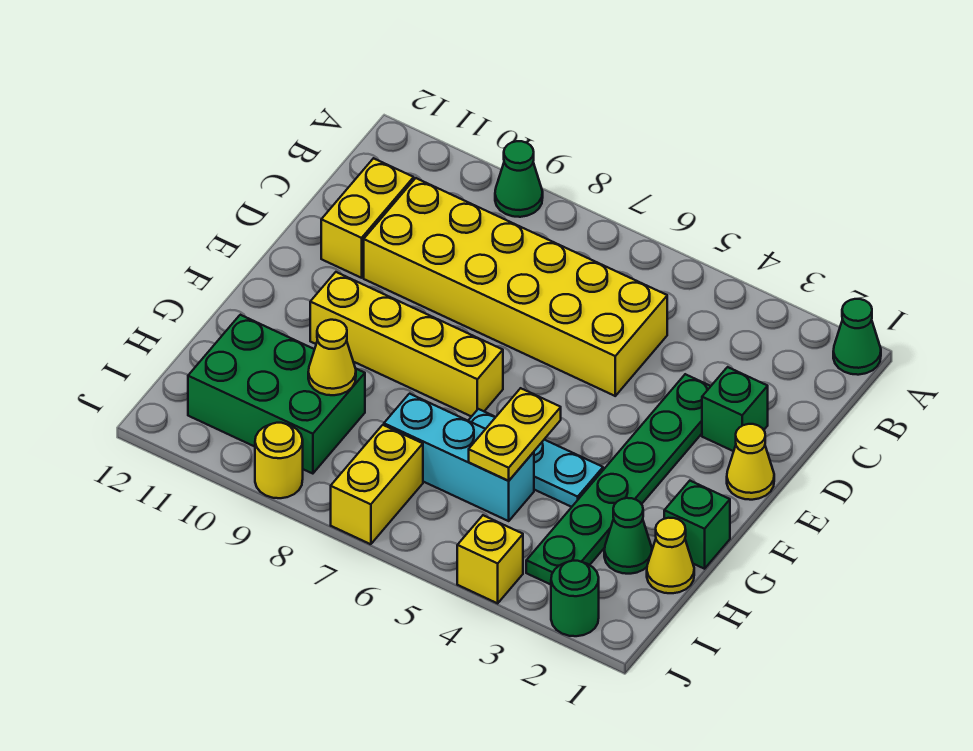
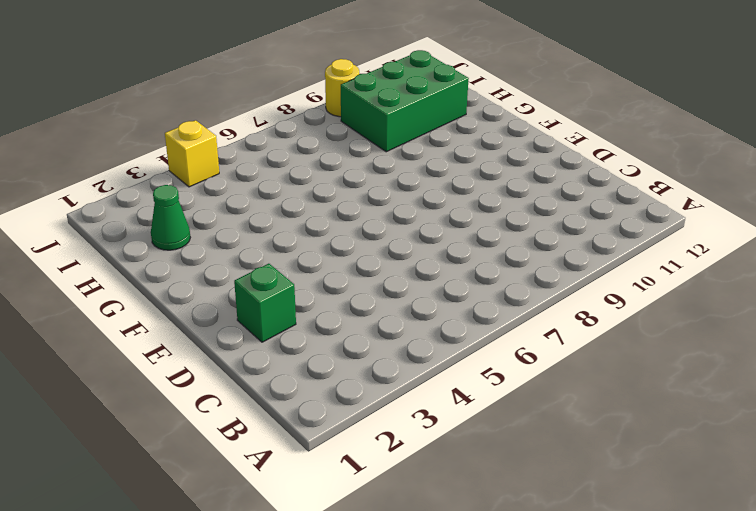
none -> green cone A1 level 1
none -> green cone A9 level 1
none -> yellow brick C5:D10 level 1

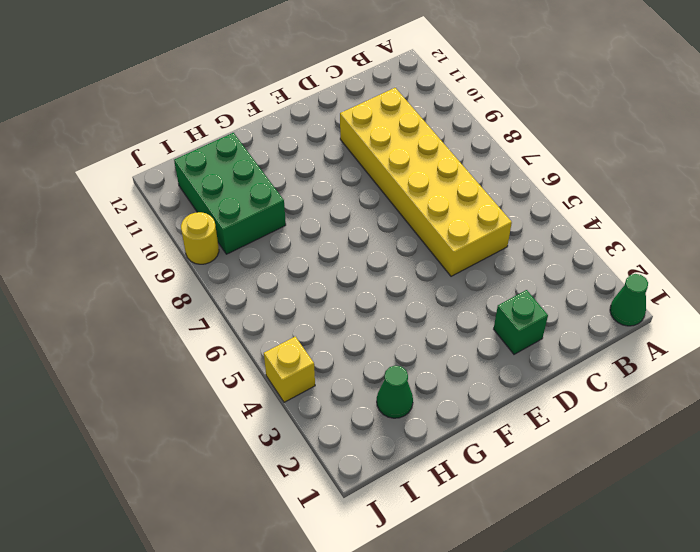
none -> green cone A9 level 1
none -> yellow brick C11:D11 level 1
none -> green plate D3:I3 level 1

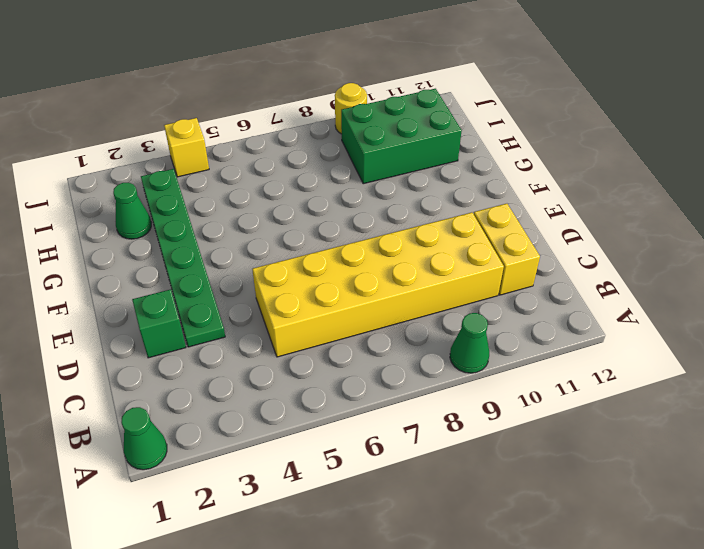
none -> yellow cone E1 level 1
none -> yellow brick F7:F10 level 1
none -> green brick G1 level 1

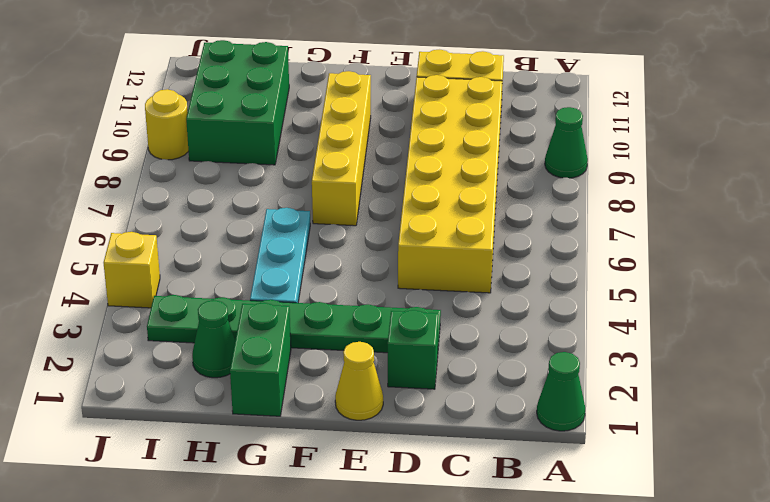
green brick G1:G2 level 1 -> green brick G1 level 1
none -> yellow cone H1 level 1
none -> cyan brick H5:H7 level 1
none -> yellow brick I7:J7 level 1

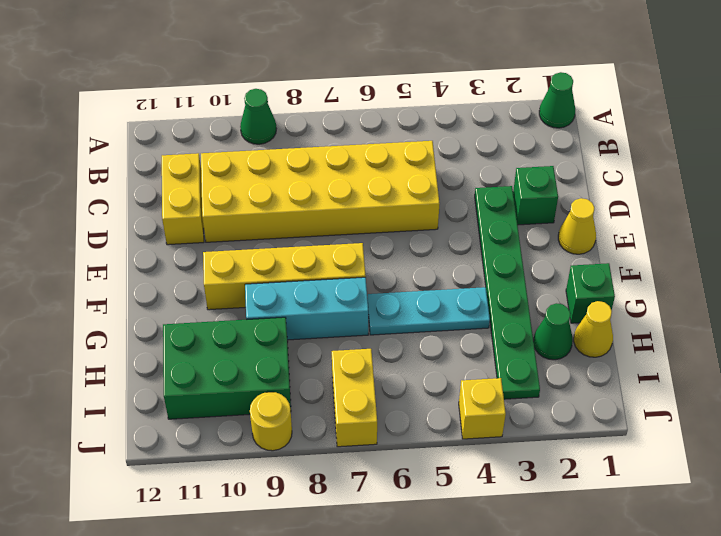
cyan brick G7:G9 level 1 -> cyan brick H5:H7 level 1
none -> green round brick J2 level 1
none -> yellow plate G5:H5 level 2
none -> yellow cone H9 level 2

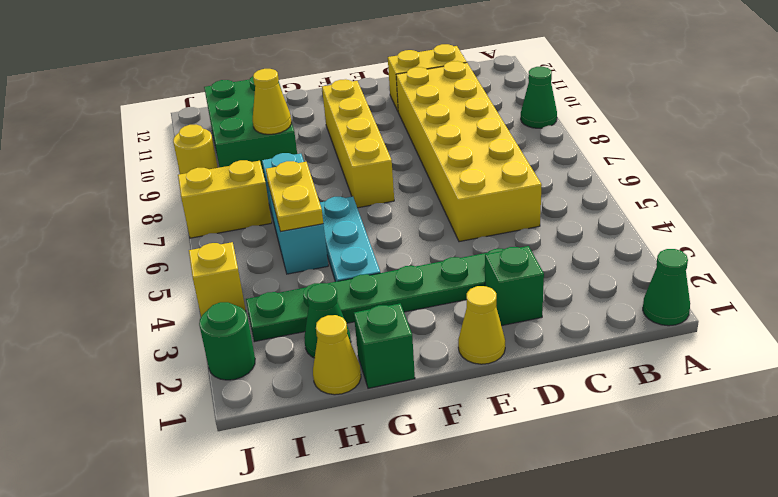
yellow plate H5:H6 level 2 -> yellow plate G5:H5 level 2

